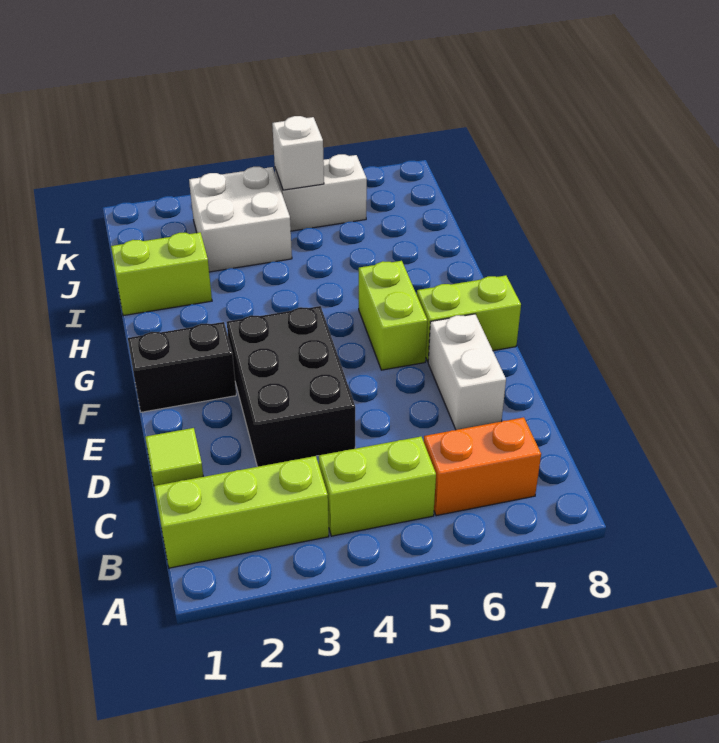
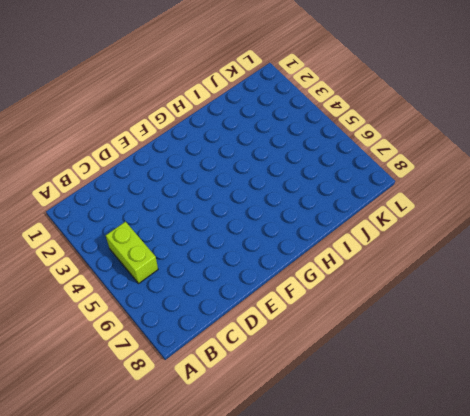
none -> lime brick B1:B3 level 1
none -> orange brick B6:B7 level 1
none -> lime tile D1 level 1

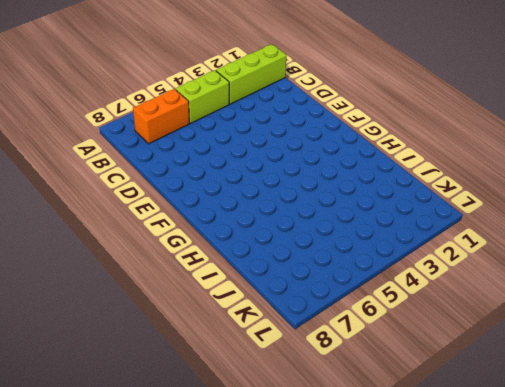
none -> lime tile D1 level 1
none -> black brick D3:F4 level 1
none -> white brick D7:E7 level 1

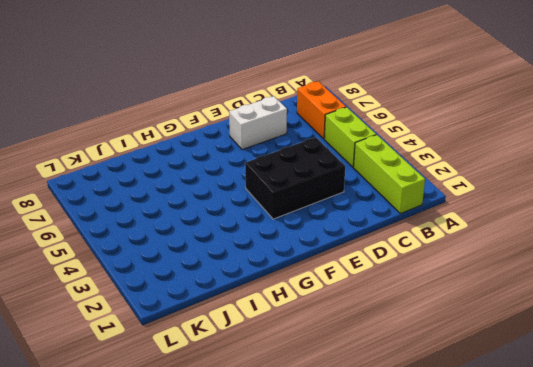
none -> lime tile D1 level 1
none -> black brick F1:F2 level 1
none -> lime brick F6:G6 level 1

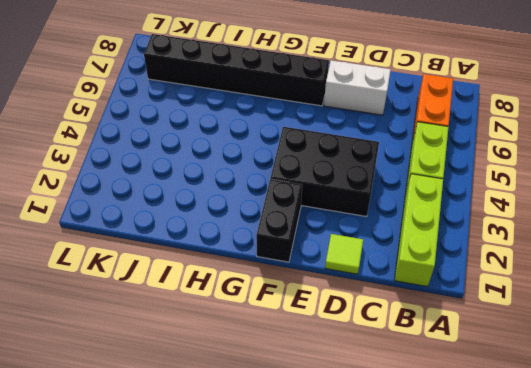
black brick F7:K7 level 1 -> lime brick F7:F8 level 1
none -> lime brick F6:G6 level 1
none -> lime brick I1:I2 level 1
none -> white brick J3:K4 level 1

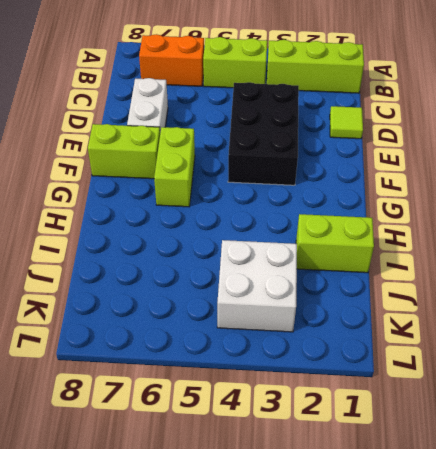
none -> black brick F1:F2 level 1
none -> white brick K5:K6 level 1
none -> white brick K5 level 2

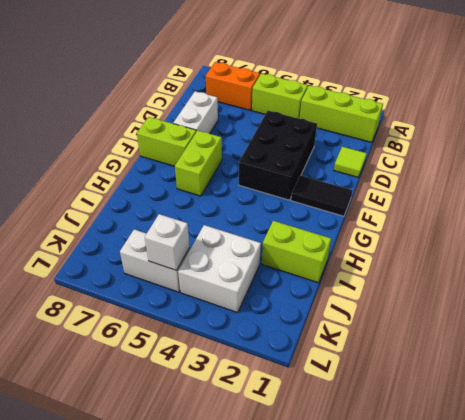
black tile F1:F2 level 1 -> black brick F1:F2 level 1

